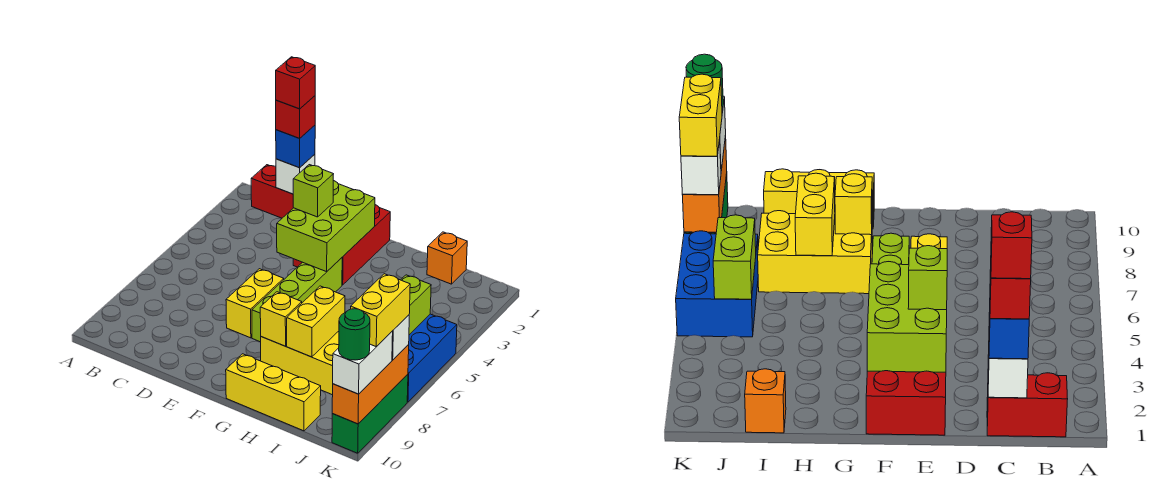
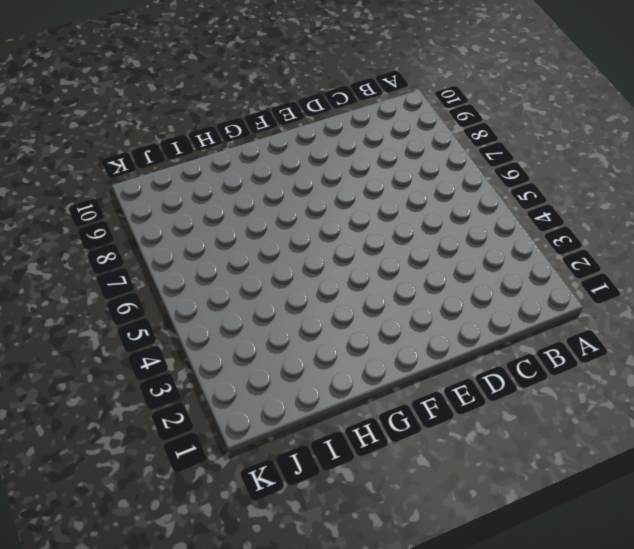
none -> red brick B1:C1 level 1
none -> red brick E1:F3 level 1
none -> yellow brick E6:E7 level 1

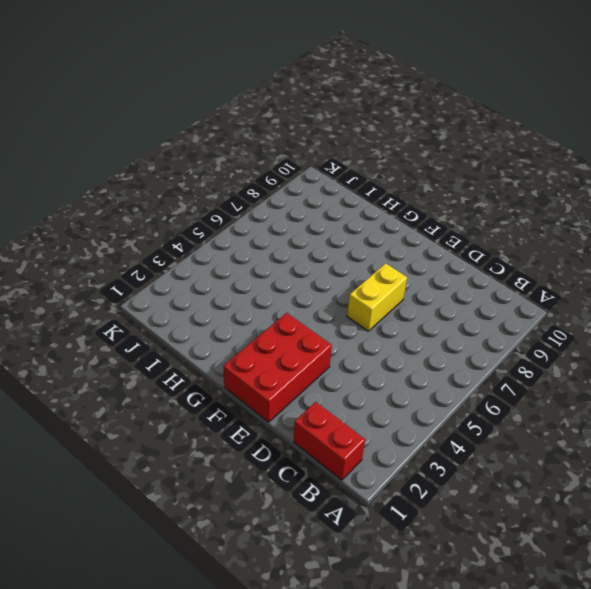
none -> lime brick F4:F7 level 1
none -> yellow brick G7:I8 level 1
none -> yellow brick G10:I10 level 1

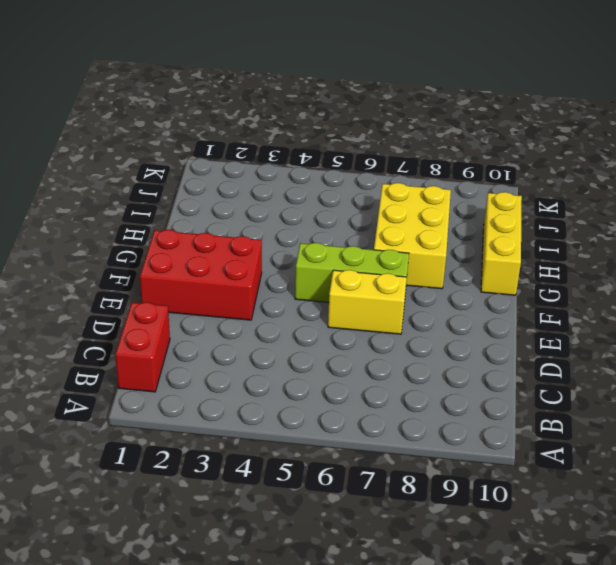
lime brick F5:F7 level 1 -> lime brick F4:F7 level 1
none -> orange brick I1 level 1
none -> blue brick J5:K7 level 1
none -> green brick K8:K10 level 1

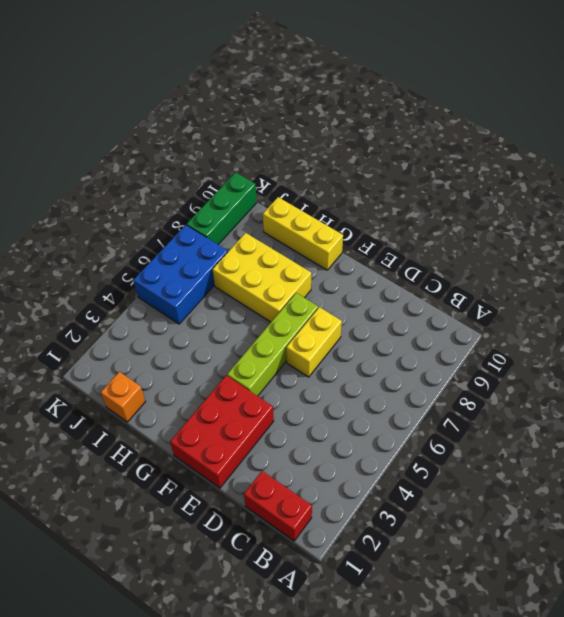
none -> white brick C1 level 2
none -> lime brick E2:F4 level 2
none -> yellow brick G8 level 2

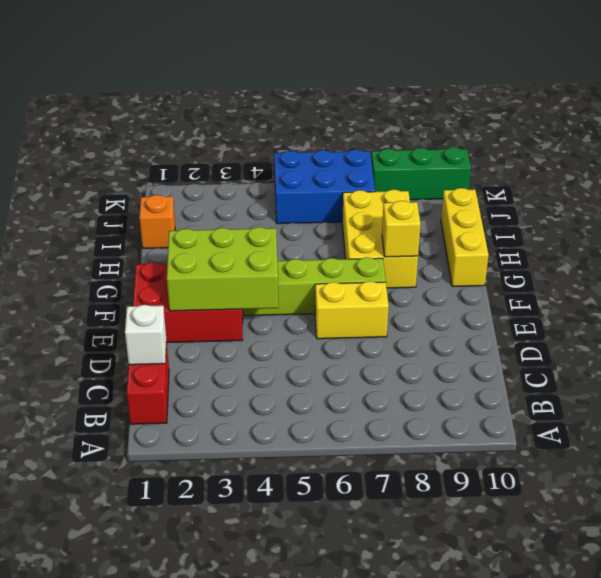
none -> yellow brick H7:H8 level 2
none -> lime brick J5:J6 level 2
none -> orange brick K8:K10 level 2

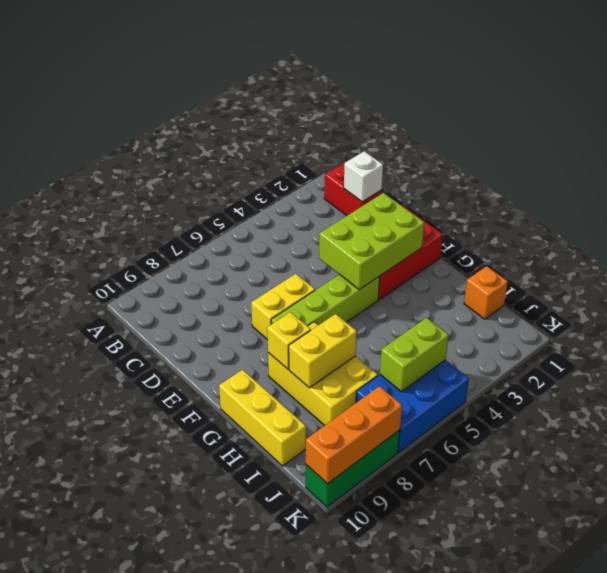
none -> blue brick C1 level 3
none -> lime brick E3 level 3
none -> white brick K8 level 3

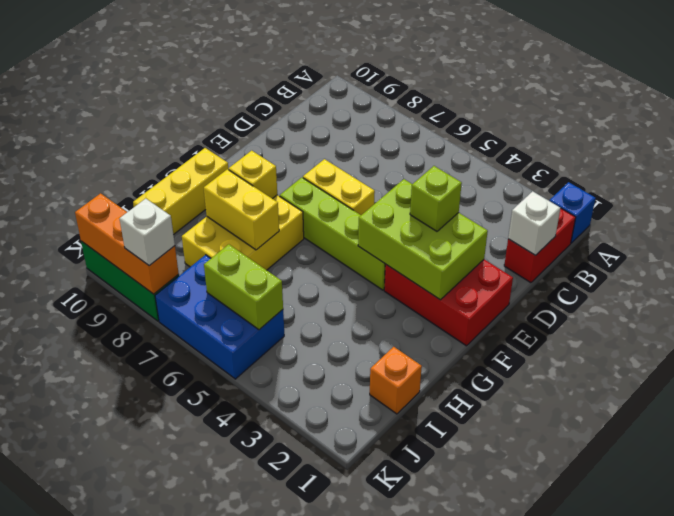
blue brick A1 level 1 -> blue brick C1 level 3
none -> white brick K9:K10 level 3
none -> red brick C1 level 4
none -> yellow brick K8:K9 level 4

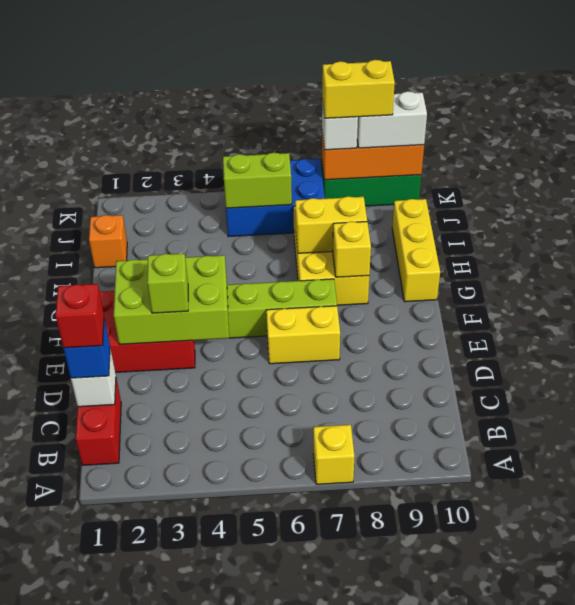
yellow brick A7 level 1 -> none
none -> green round brick K10 level 4
none -> red brick C1 level 5

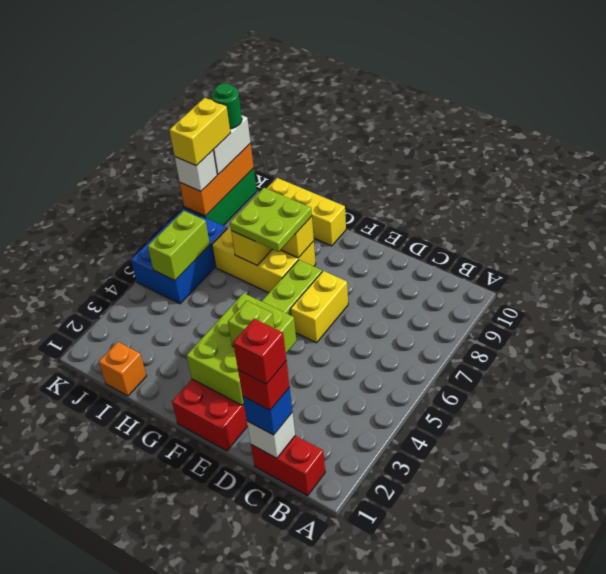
lime plate G7:H8 level 3 -> none

